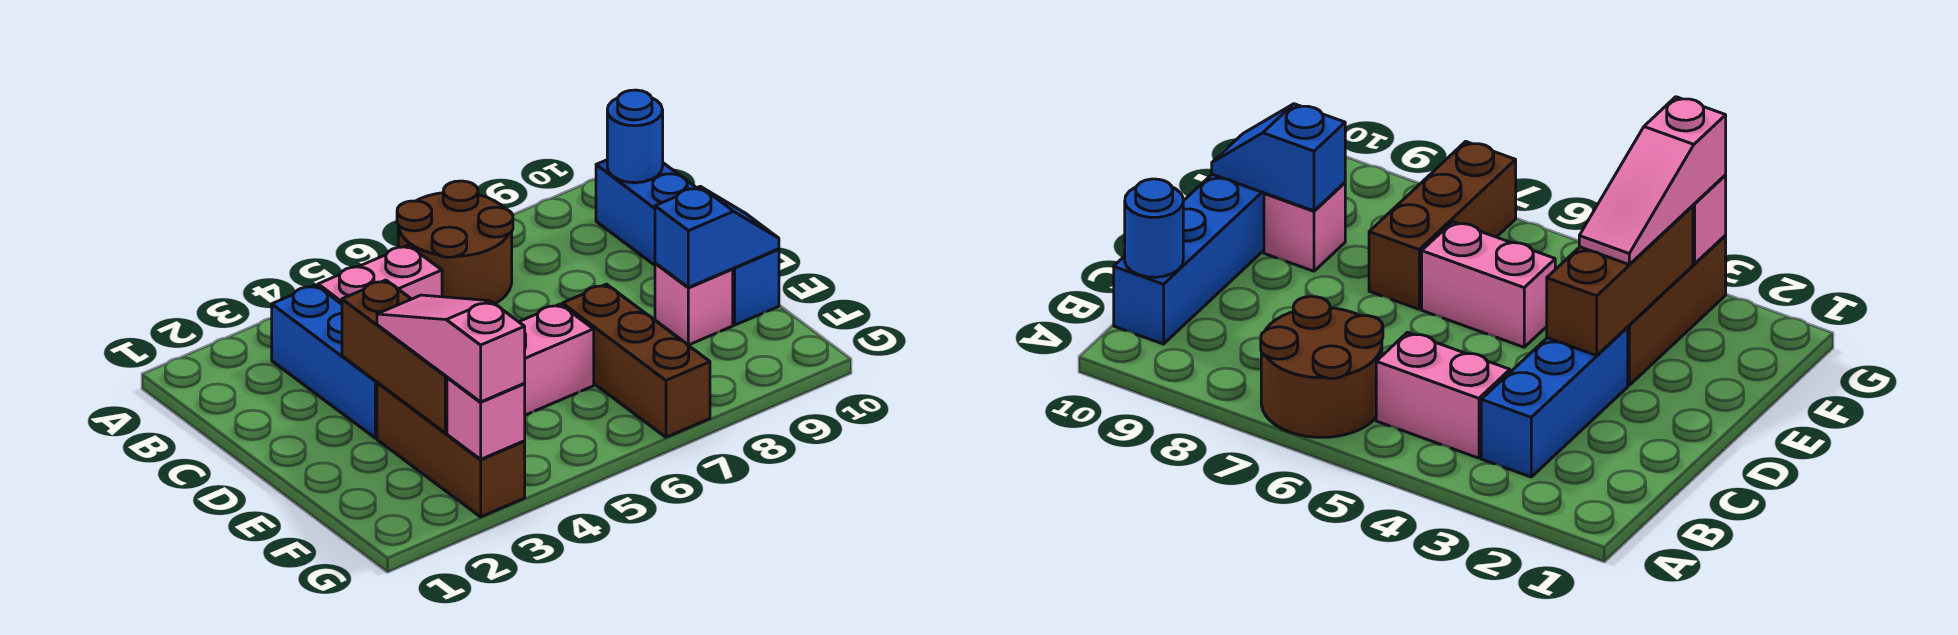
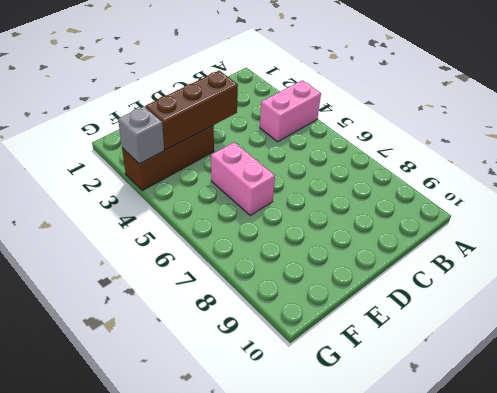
pink brick A4:B4 level 1 -> pink brick B4:B5 level 1
grey brick G3 level 2 -> pink brick G3 level 2
none -> brown round brick A6:B7 level 1
none -> blue brick B3:D3 level 1
none -> blue brick B10:E10 level 1

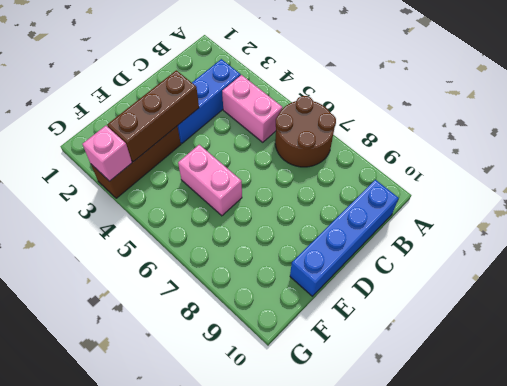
none -> brown brick E7:G7 level 1
none -> pink brick E9 level 1
none -> blue round brick B10 level 2

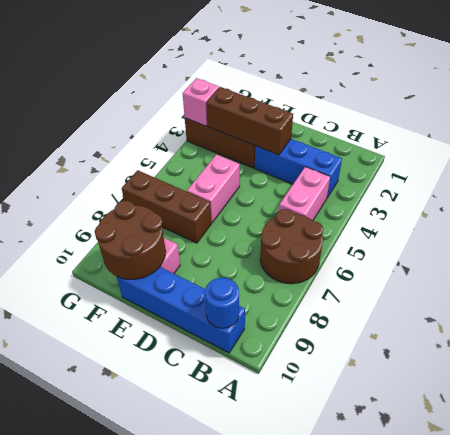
brown round brick E9:F10 level 2 -> blue slope E9:E10 level 2 top 9
none -> pink slope E3:G3 level 3 top G

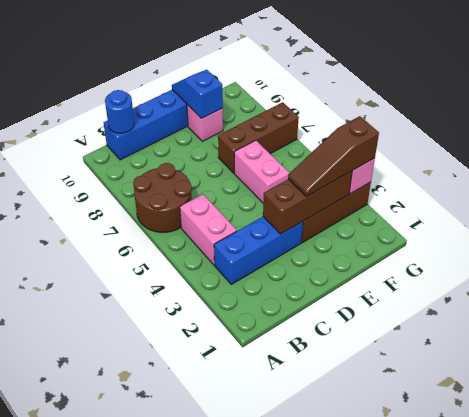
brown slope E3:G3 level 3 top G -> pink slope E3:G3 level 3 top G

